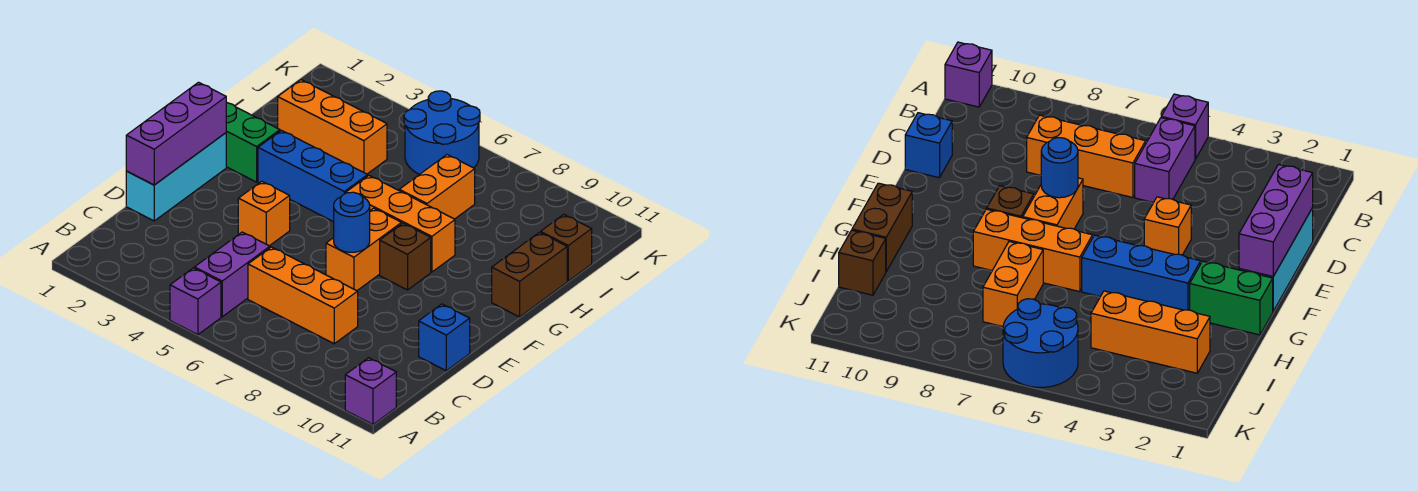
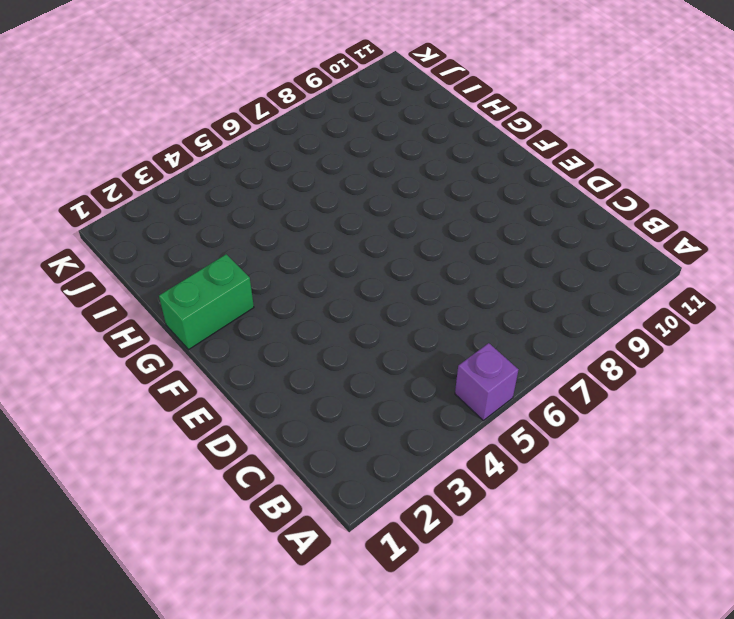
none -> purple brick A11 level 1
none -> purple brick B5:C5 level 1
none -> orange brick C6:C8 level 1

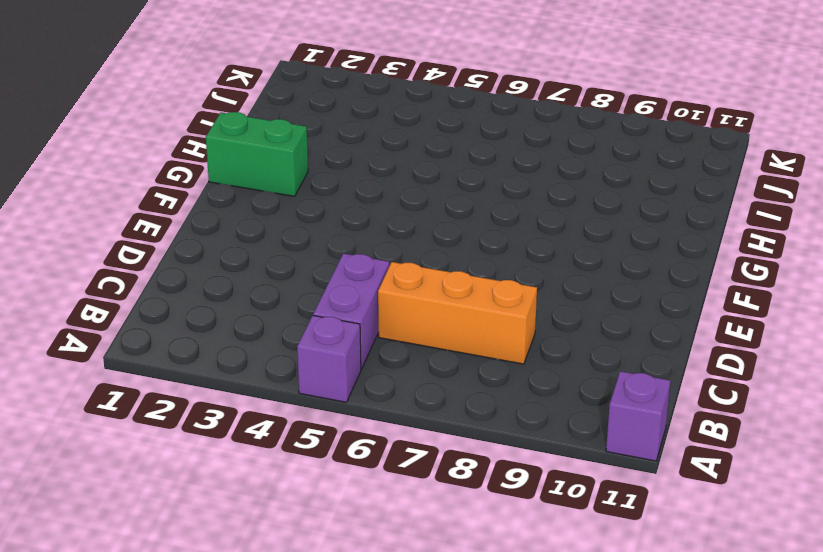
none -> cyan brick D1:F1 level 1
none -> blue brick D11 level 1
none -> orange brick E4 level 1

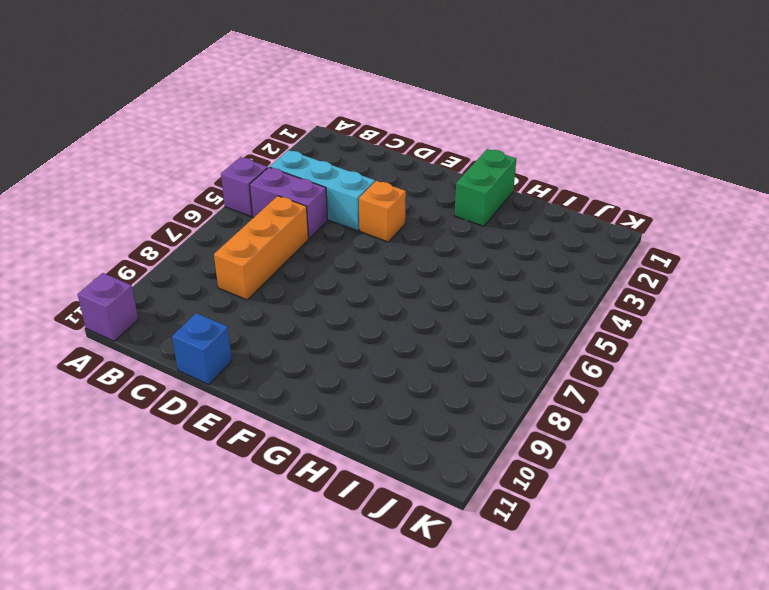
cyan brick B4:D4 level 1 -> cyan brick D1:F1 level 1
none -> orange brick E7:F7 level 1
none -> brown brick F8 level 1
none -> blue brick G3:G5 level 1

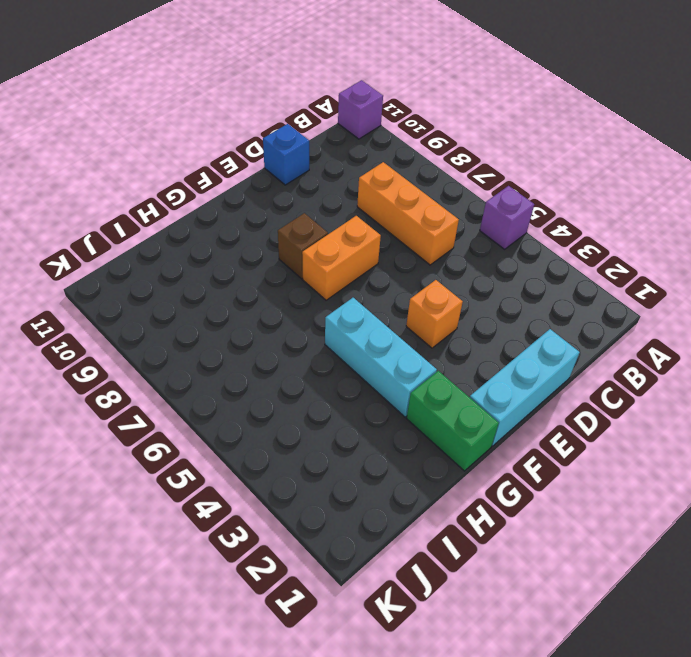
cyan brick G3:G5 level 1 -> blue brick G3:G5 level 1
none -> purple brick B5:C5 level 1
none -> orange brick G6:G8 level 1
none -> brown brick G11:H11 level 1

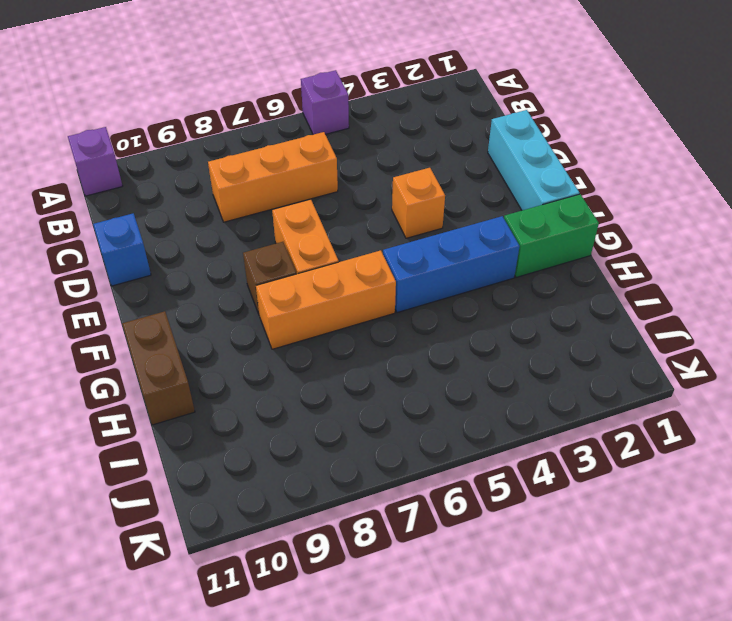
none -> purple brick B5:C5 level 1
none -> orange brick H7:I7 level 1
none -> orange brick I2:I4 level 1

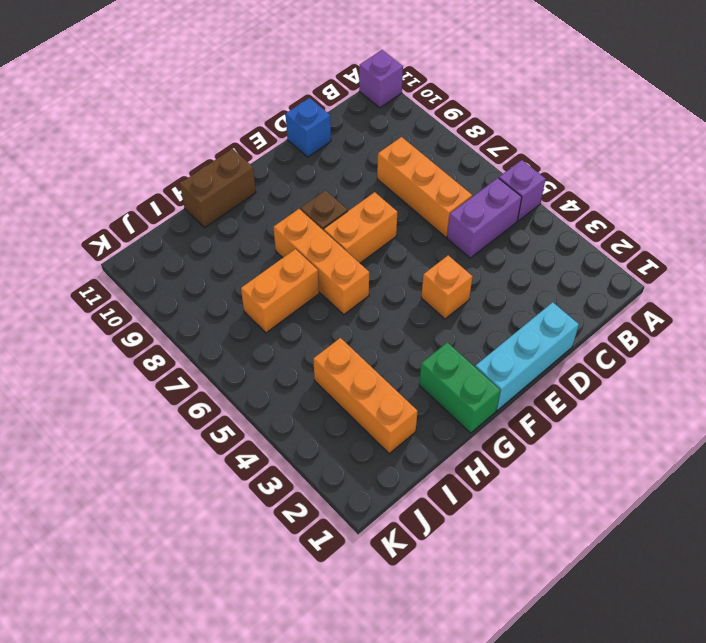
none -> blue brick G3:G5 level 1
none -> brown brick I11 level 1
none -> blue round brick J5:K6 level 1

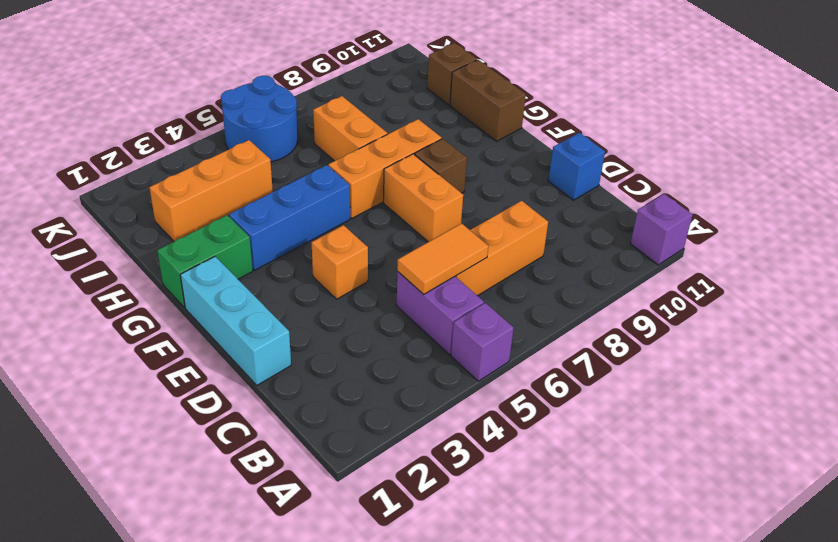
orange tile C5:C6 level 2 -> none
none -> purple brick D1:F1 level 2
none -> blue round brick E7 level 2

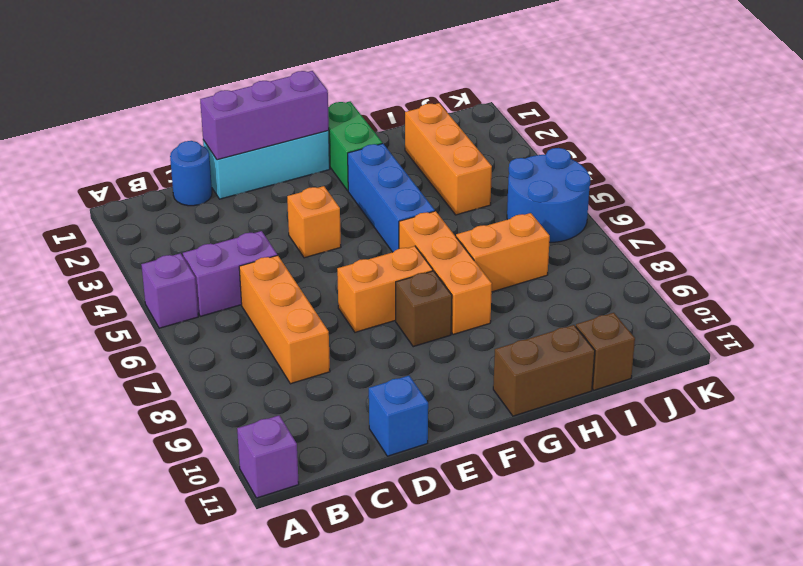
blue round brick C1 level 1 -> blue round brick E7 level 2

